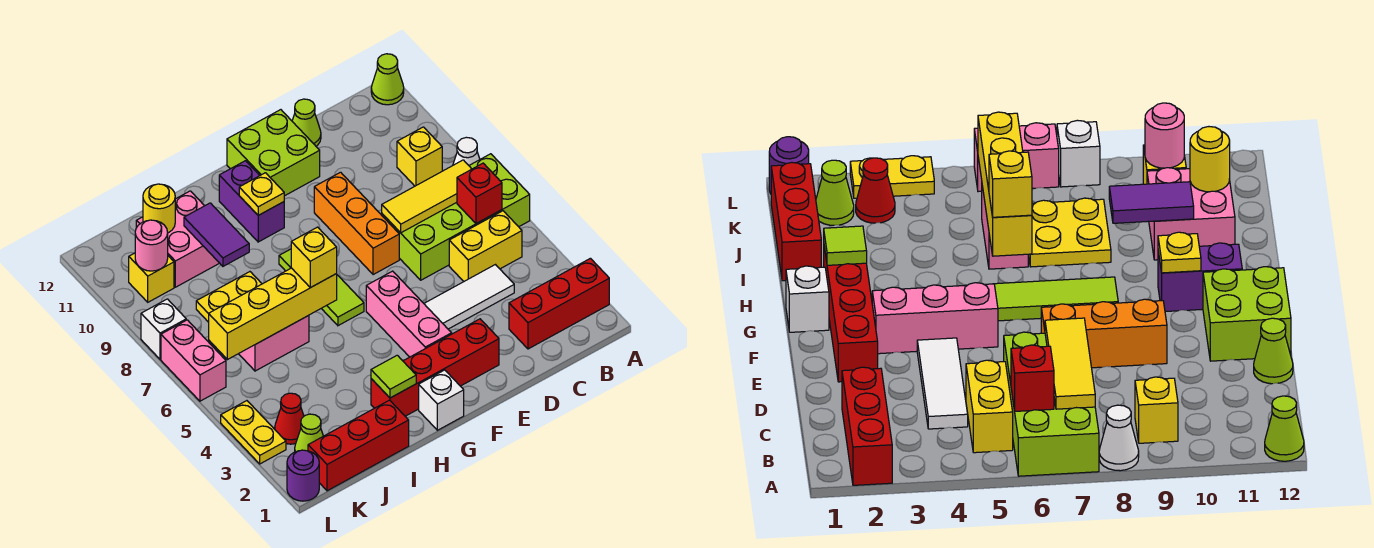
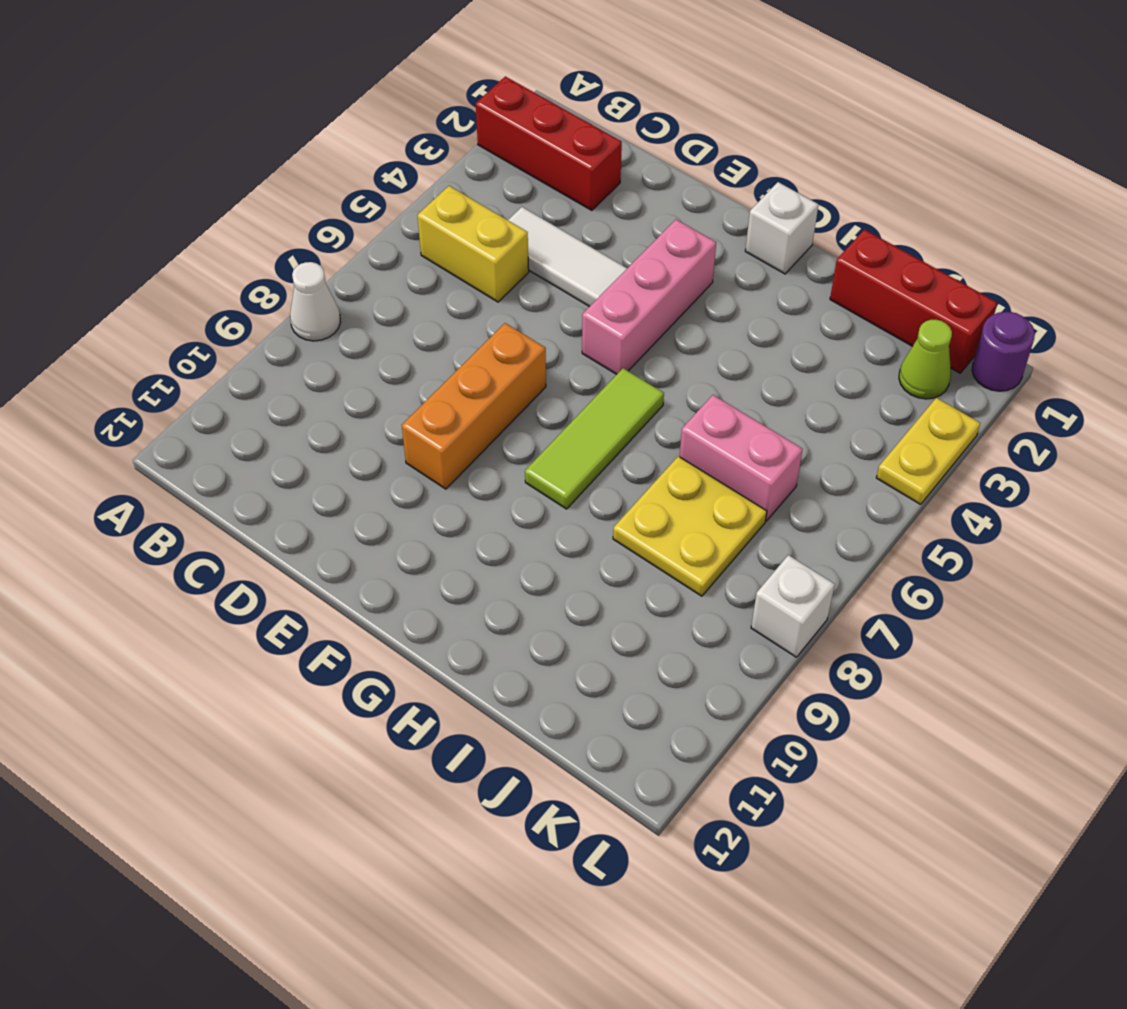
none -> lime brick A6:D7 level 1
none -> lime cone A12 level 1
none -> yellow brick B9 level 1
none -> lime cone D12 level 1

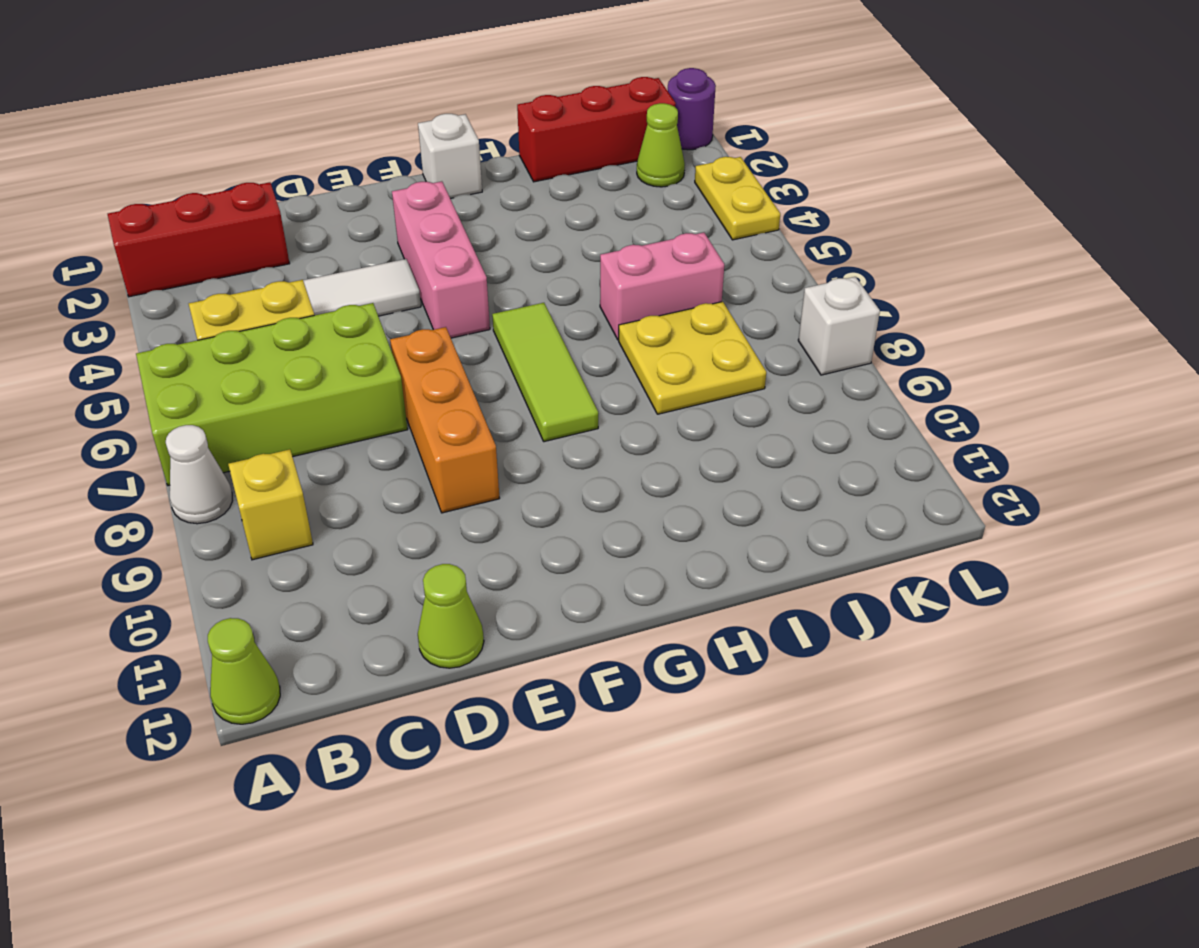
none -> red brick E2:H2 level 1
none -> lime brick E11:F12 level 1
none -> purple brick G10:G11 level 1
none -> pink brick I10:J11 level 1

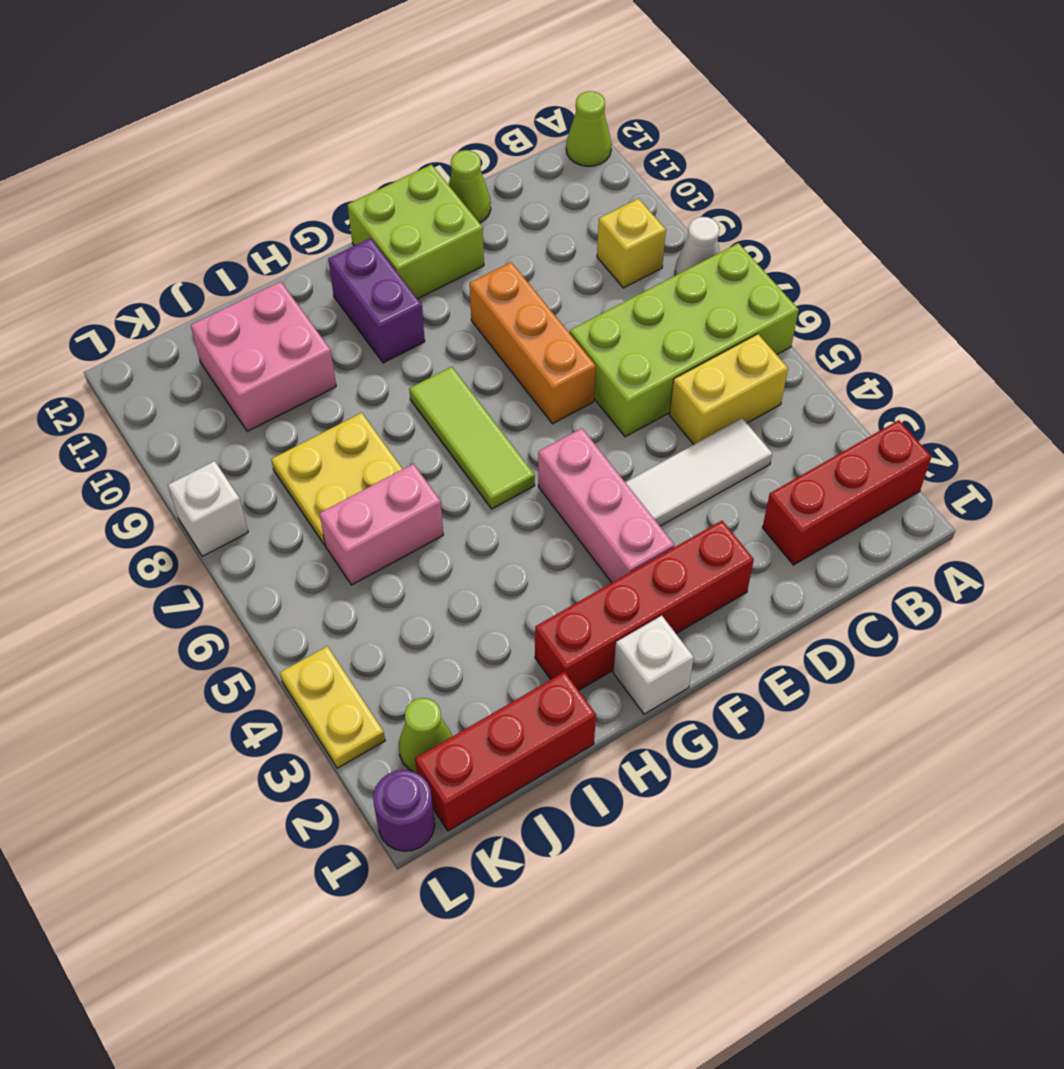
none -> red cone K3 level 1
none -> yellow brick K10 level 1
none -> pink brick L6:L7 level 1
none -> red brick B6 level 2

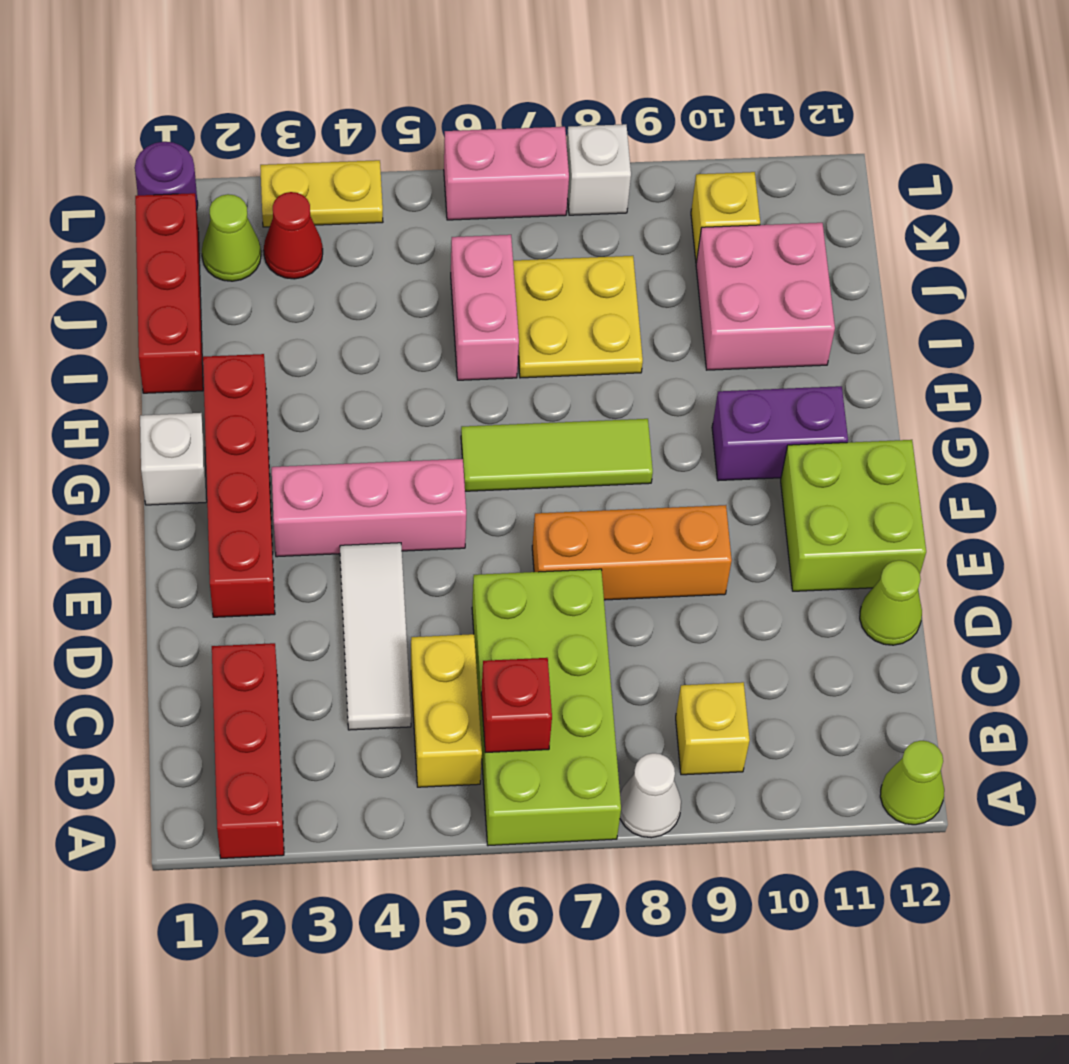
none -> yellow tile B7:D7 level 2
none -> yellow plate G10 level 2
none -> lime tile H2 level 2
none -> yellow brick H6:K6 level 2

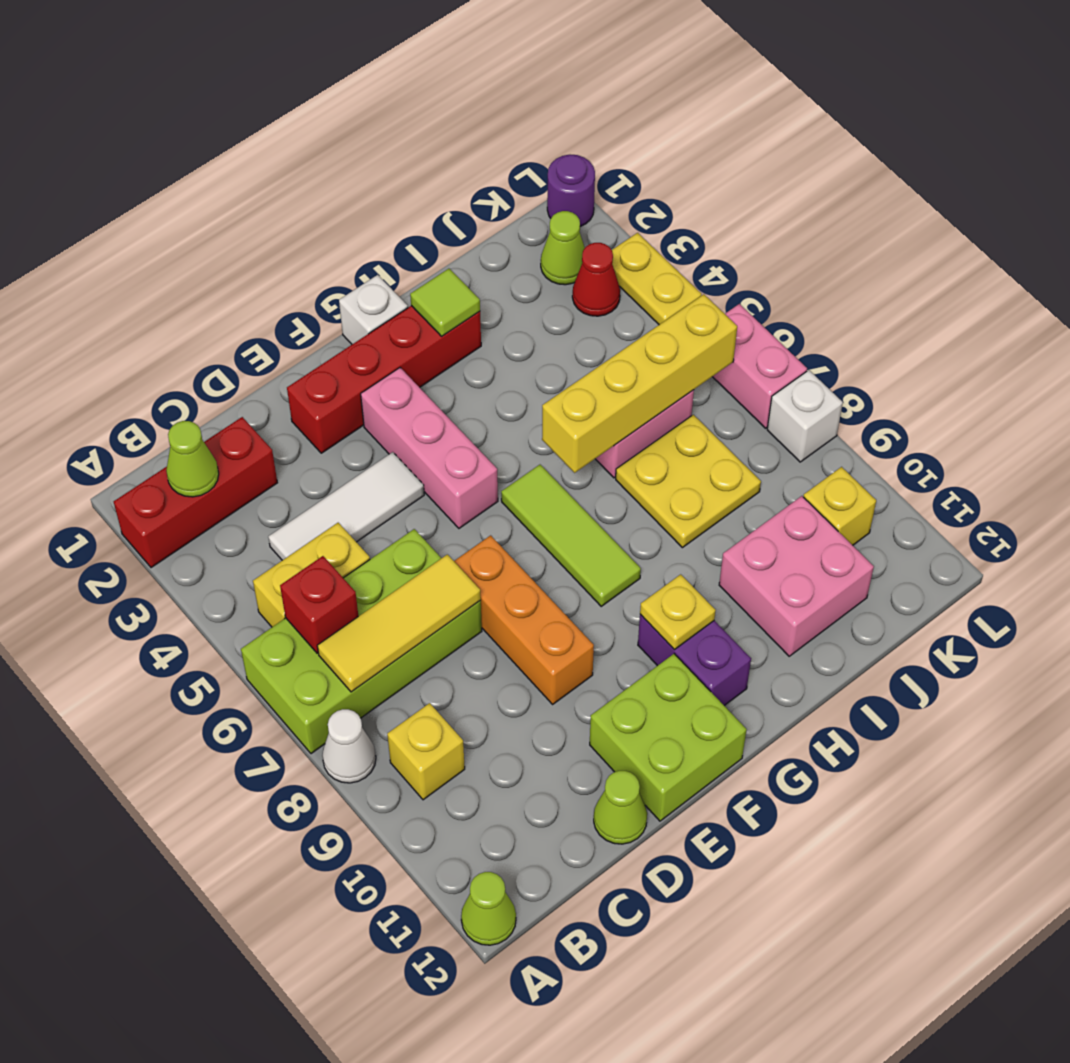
lime cone B2 level 2 -> none
none -> red brick I1:K1 level 1
none -> purple tile I9:I10 level 2
none -> yellow round brick J11 level 2
none -> pink round brick K10 level 2

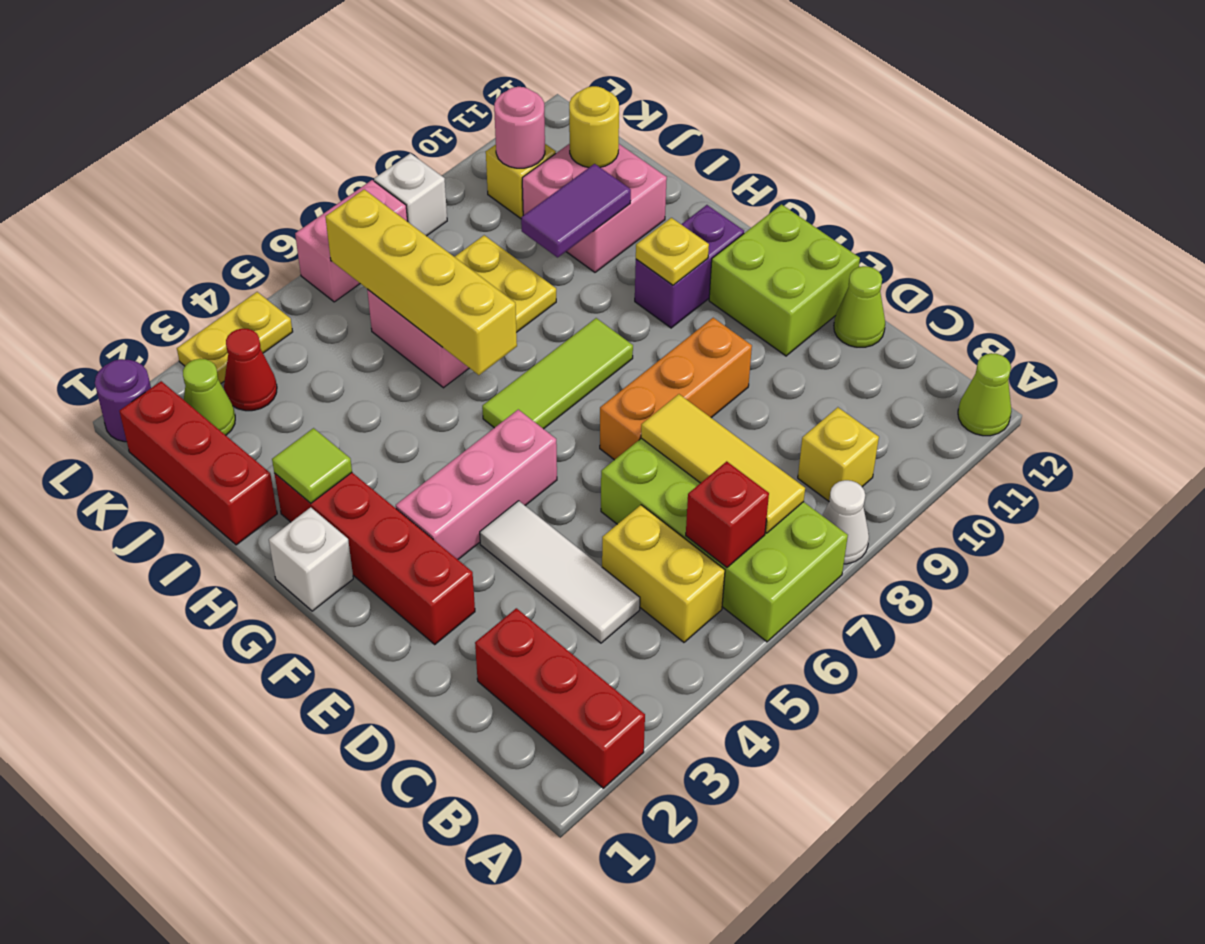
none -> yellow brick H6 level 3

